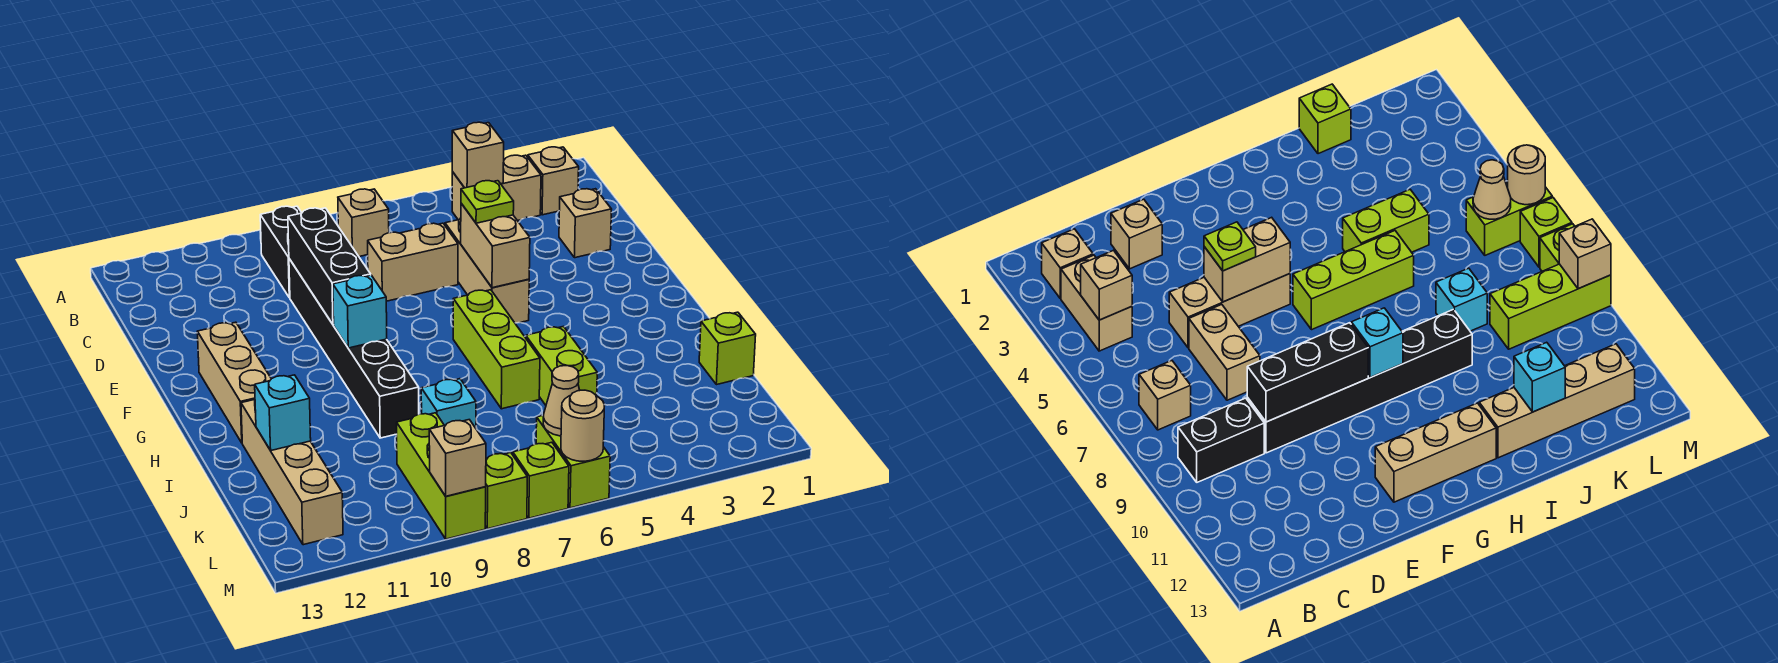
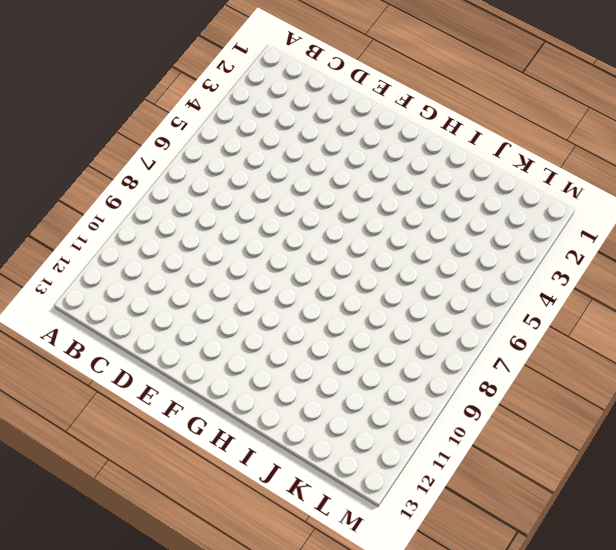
none -> tan brick B2 level 1
none -> tan brick B3:B4 level 1
none -> tan brick B7 level 1

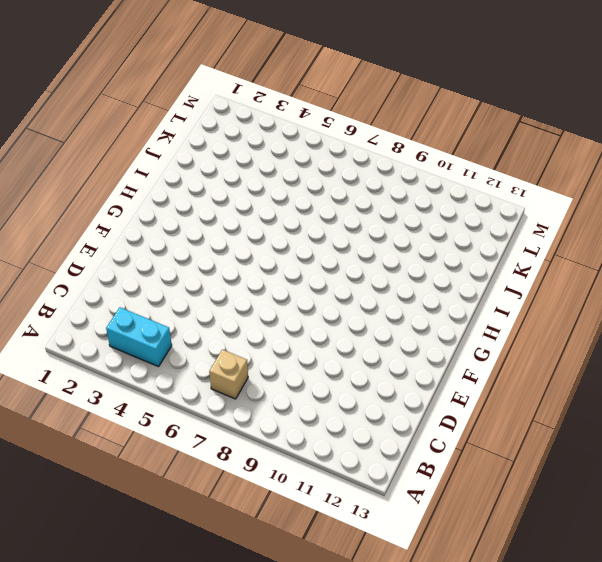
cyan brick B3:B4 level 1 -> tan brick B3:B4 level 1
none -> tan brick B2 level 1
none -> black brick B9:C9 level 1
none -> tan brick D2 level 1

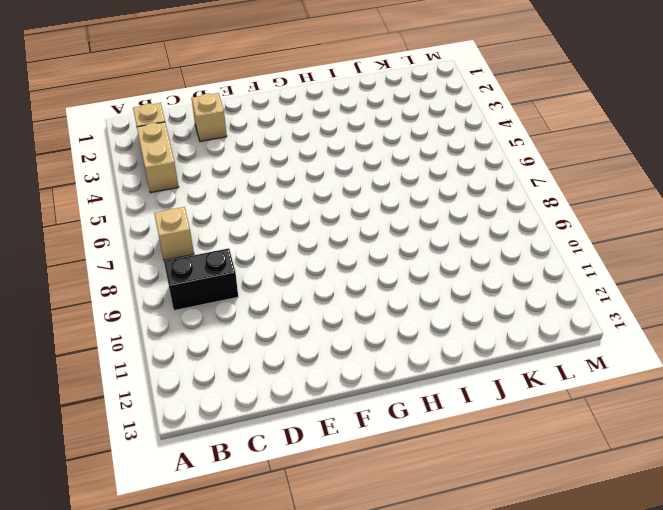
none -> tan brick D5:F5 level 1
none -> tan brick D6:D7 level 1
none -> black brick D9:I9 level 1

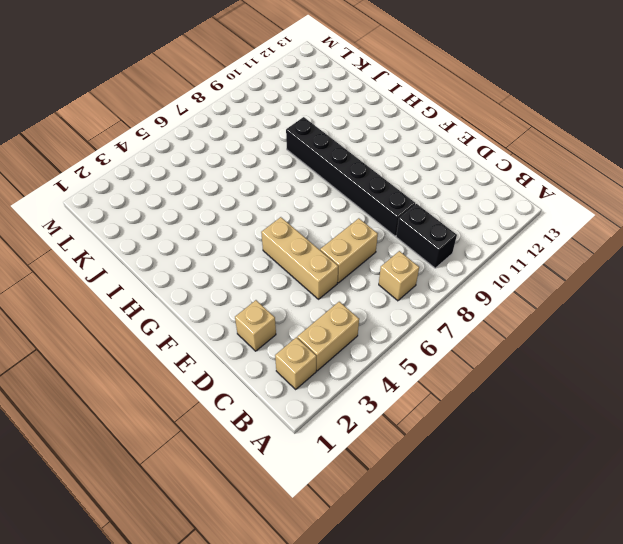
none -> tan brick F12:H12 level 1
none -> lime brick G6:I6 level 1
none -> lime brick I5:J5 level 1

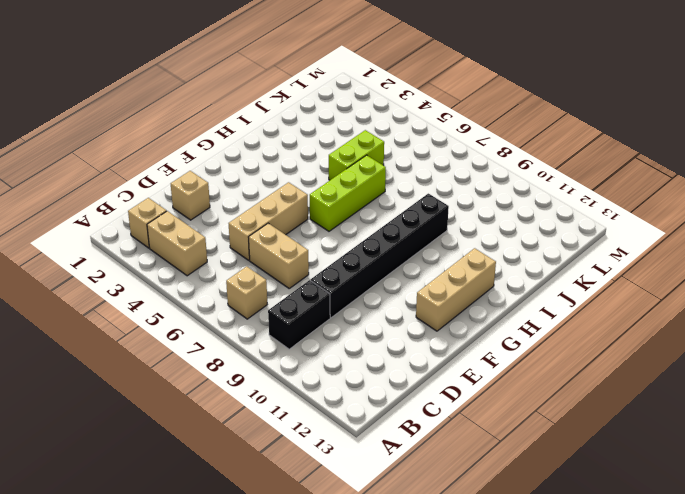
none -> tan brick I12:L12 level 1
none -> lime brick J1 level 1
none -> cyan brick J8 level 1

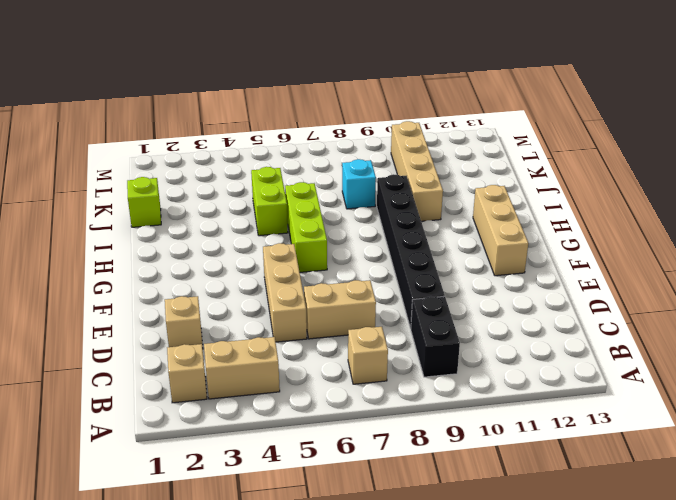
tan brick I10:L10 level 1 -> tan brick I12:L12 level 1
none -> lime brick K9:M9 level 1
none -> lime brick L6:M6 level 1
none -> lime brick M7 level 1

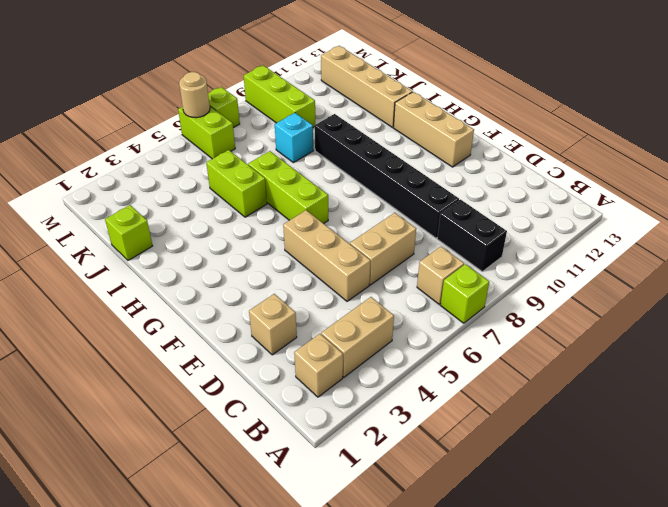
lime brick A7 level 1 -> lime brick M8 level 1
none -> tan brick B4 level 2
none -> black brick D9:F9 level 2
none -> tan brick E5:F5 level 2

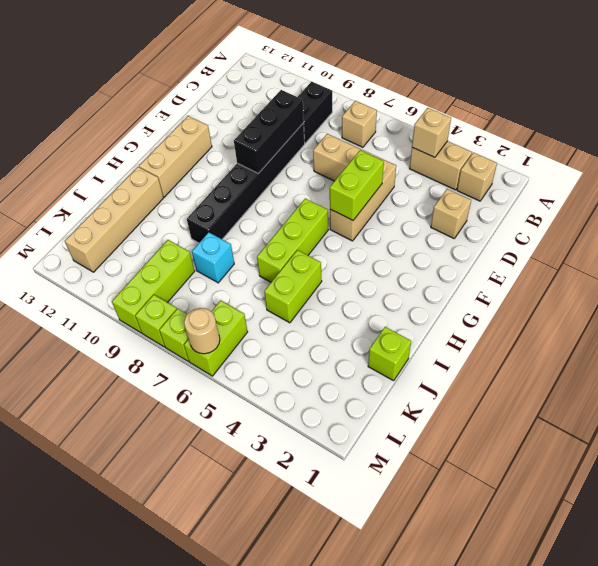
lime brick E5:F5 level 2 -> tan brick E5:F5 level 2
none -> cyan brick G9 level 2
none -> cyan brick J12 level 2
none -> tan cone L6 level 2

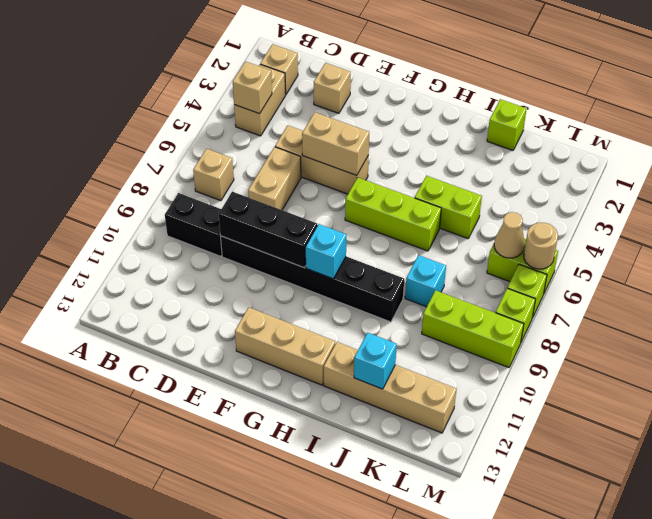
none -> tan brick M9 level 2
none -> lime plate E5 level 3

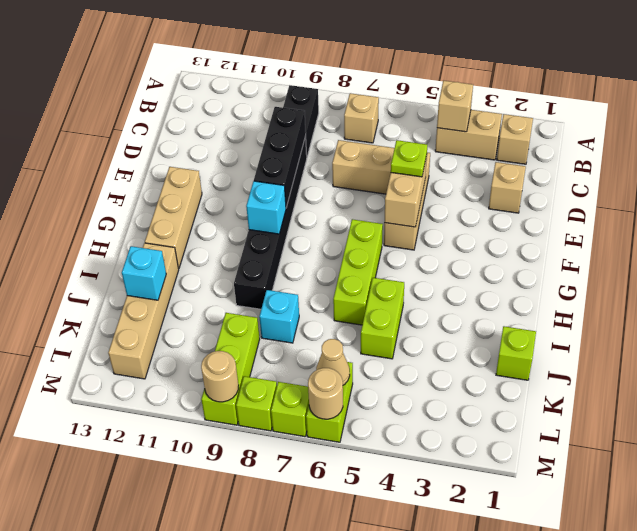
tan round brick M9 level 2 -> tan brick M9 level 2

